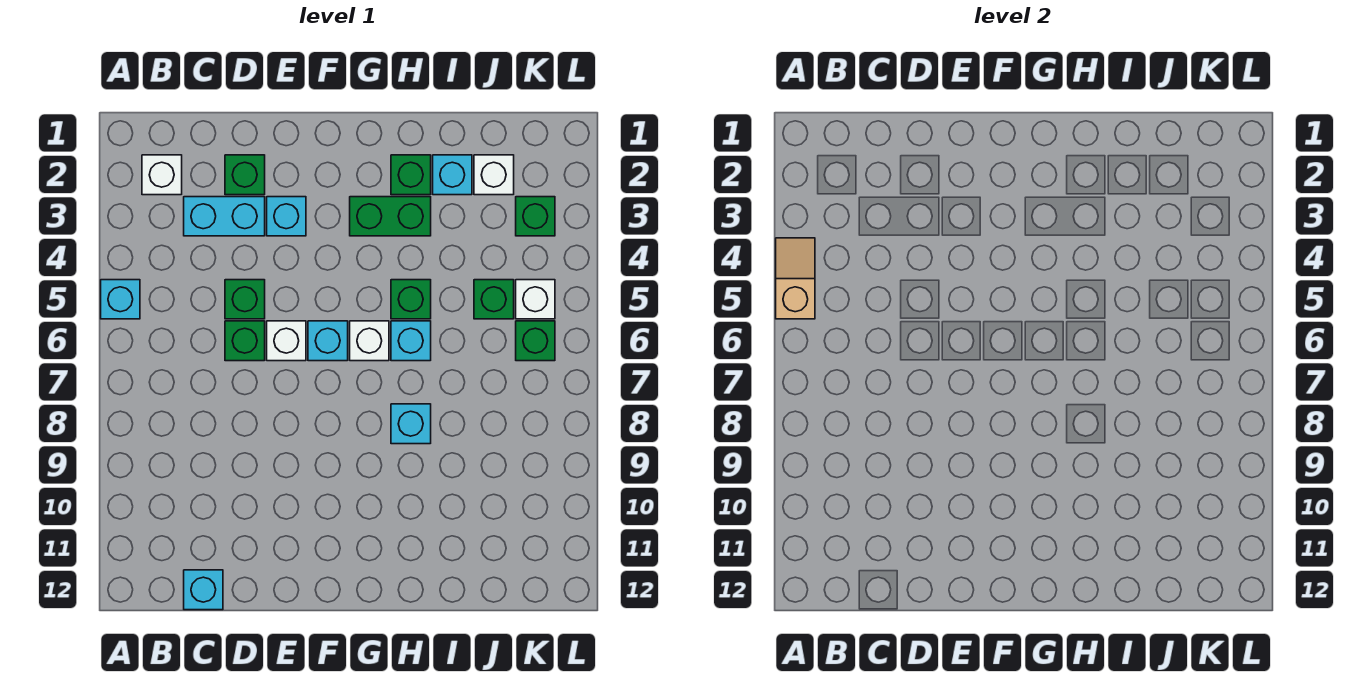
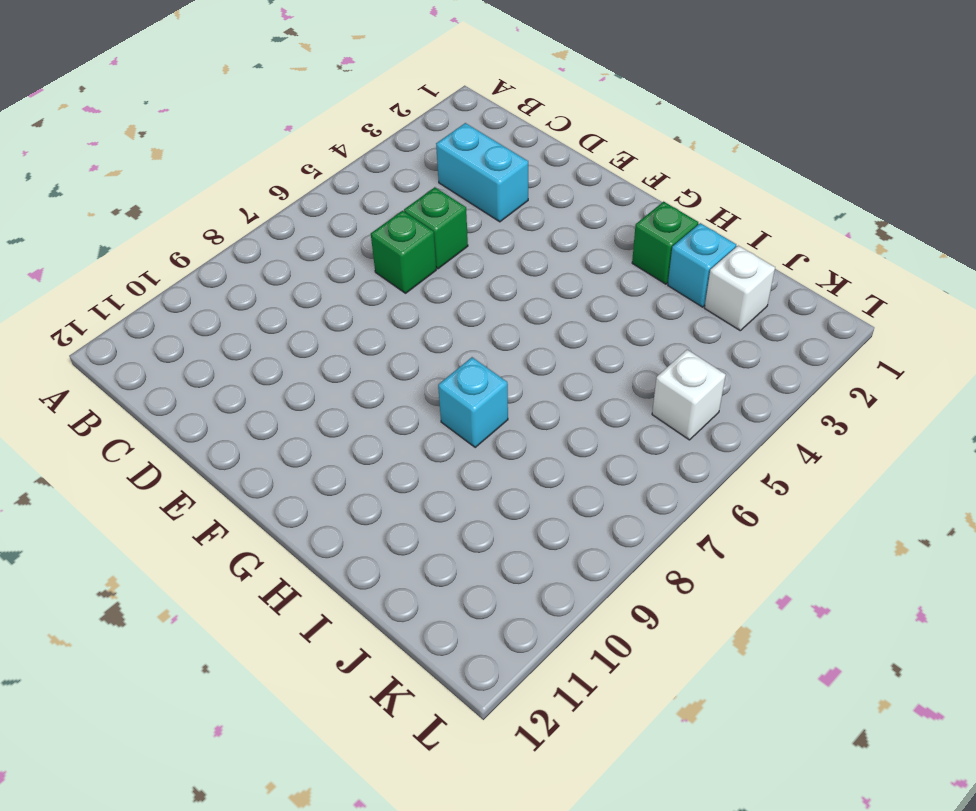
none -> cyan brick A5 level 1
none -> white brick B2 level 1
none -> cyan brick C12 level 1

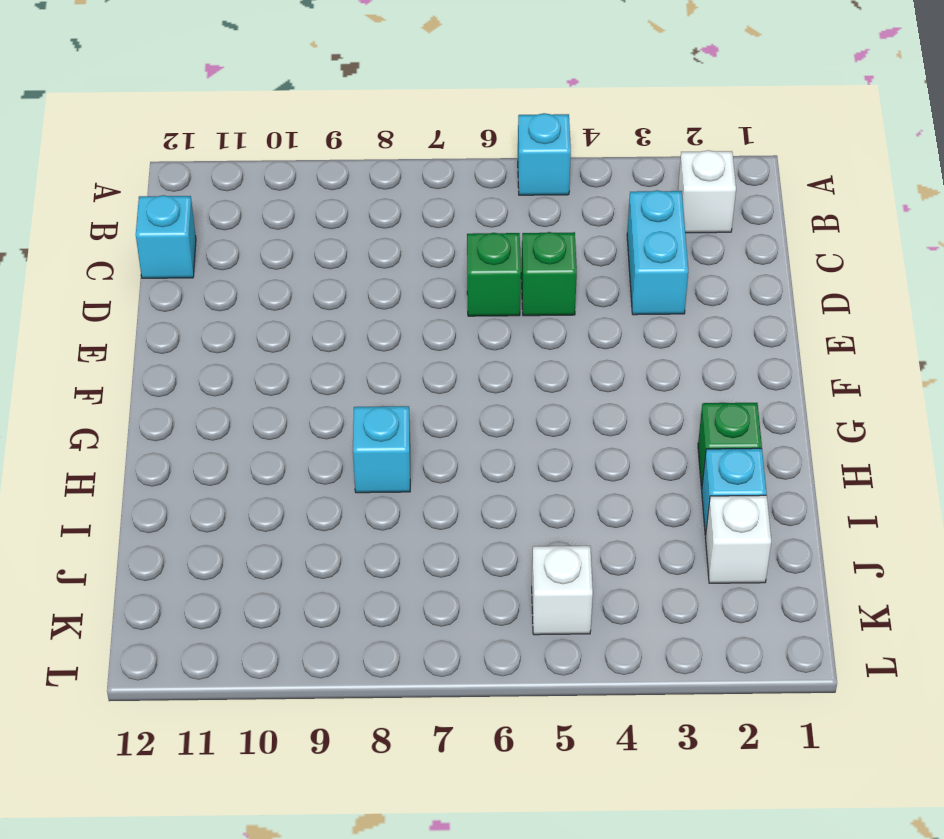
none -> green brick D2 level 1
none -> cyan brick E3 level 1
none -> white brick E6 level 1

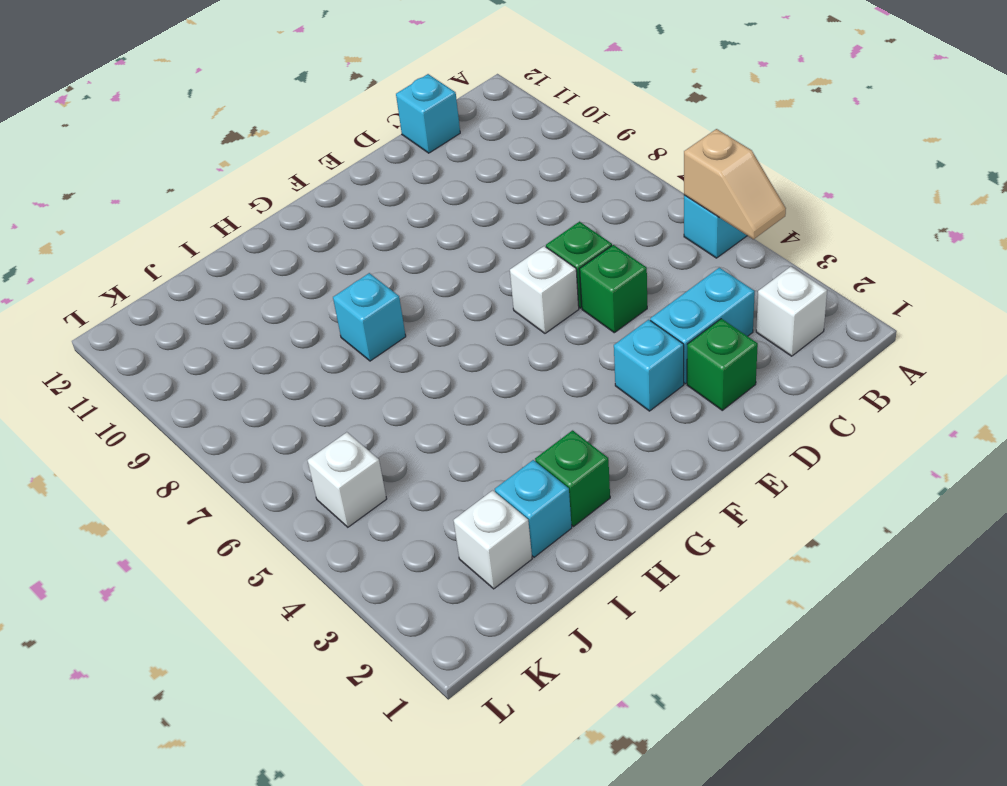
none -> cyan brick F6 level 1
none -> green brick G3:H3 level 1
none -> white brick G6 level 1

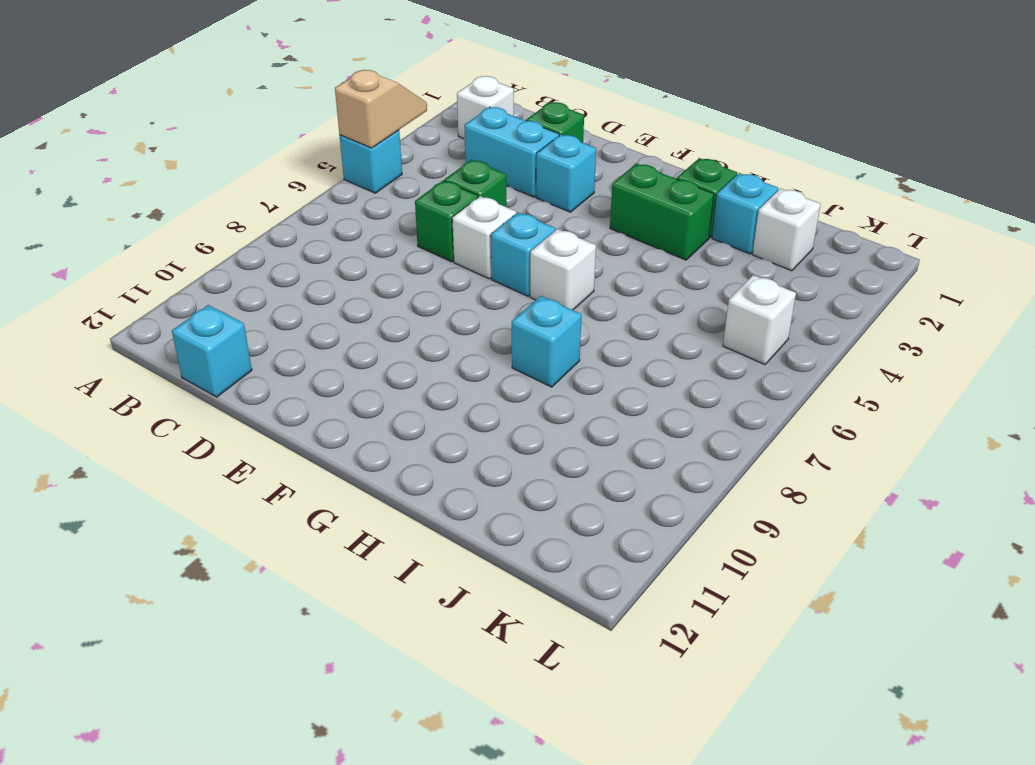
none -> green brick H5 level 1
none -> cyan brick H6 level 1
none -> green brick J5 level 1

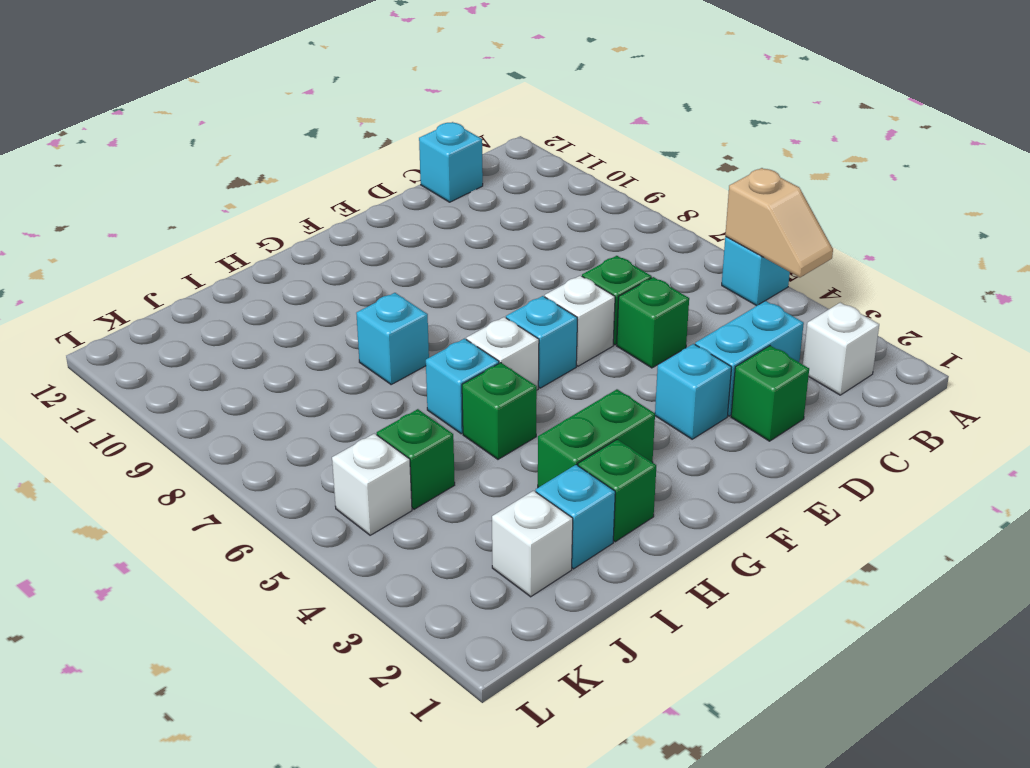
none -> green brick K3 level 1
none -> green brick K6 level 1

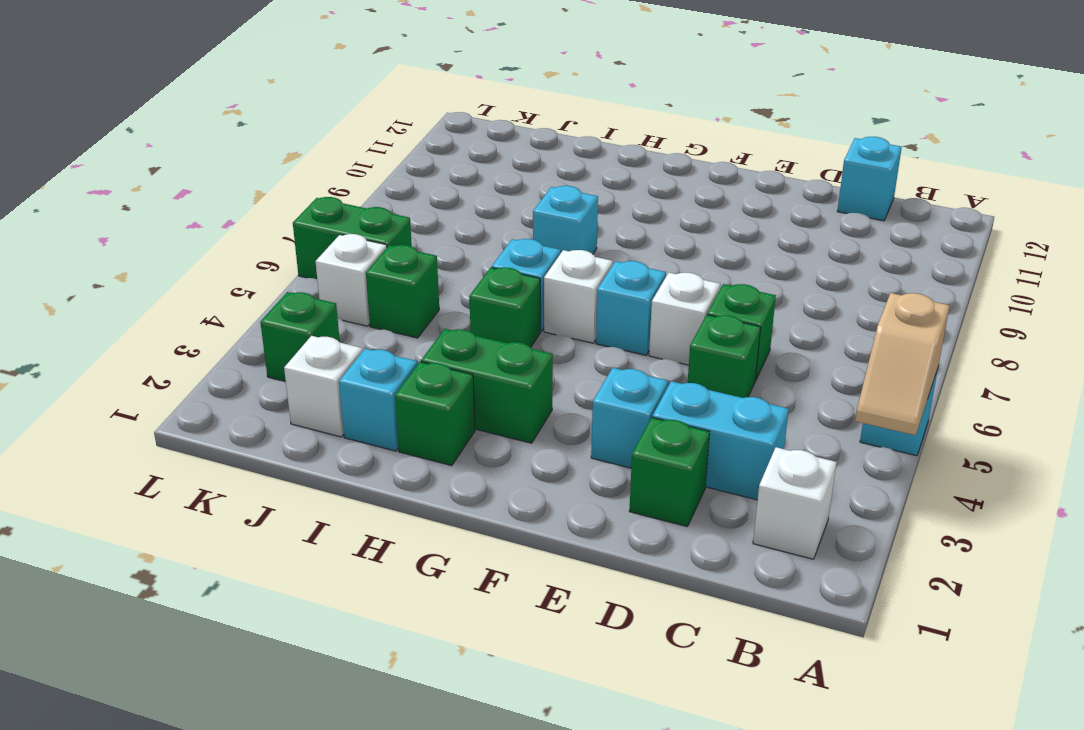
green brick K6:L6 level 1 -> green brick K6 level 1

